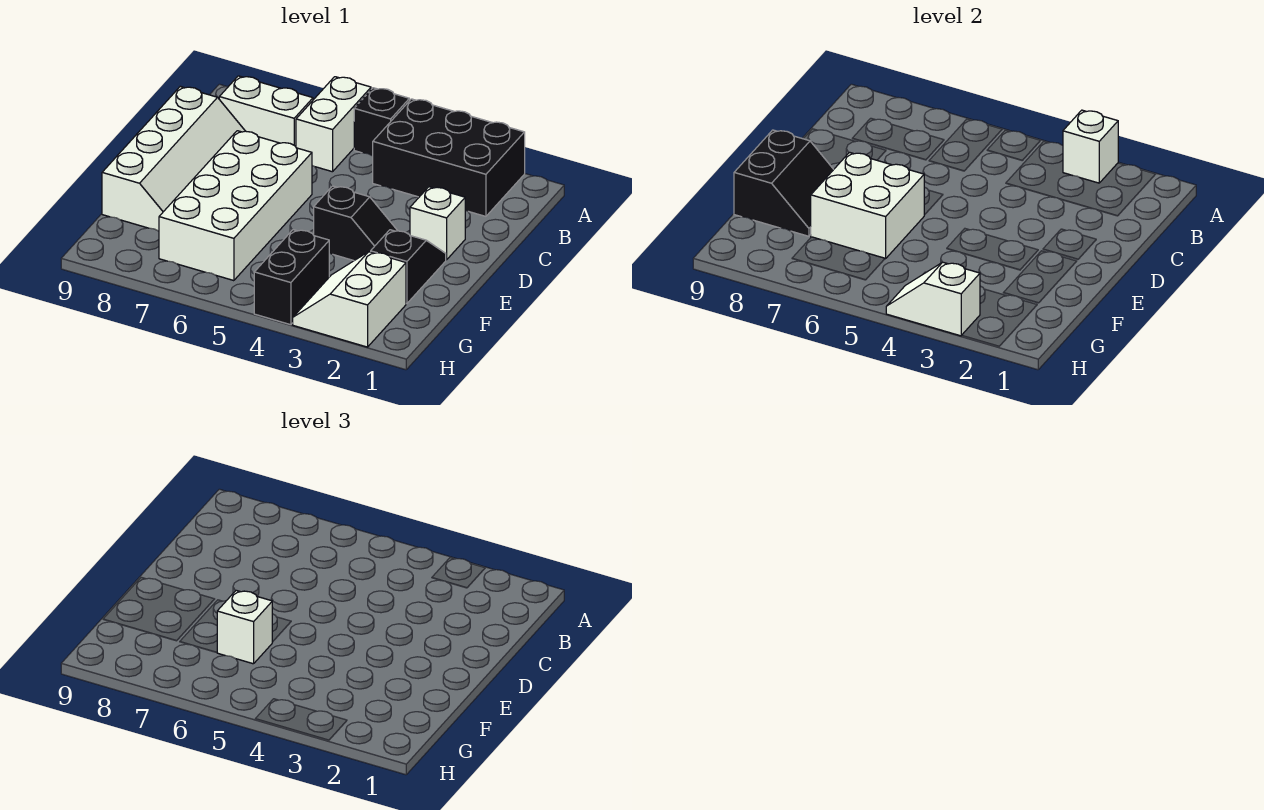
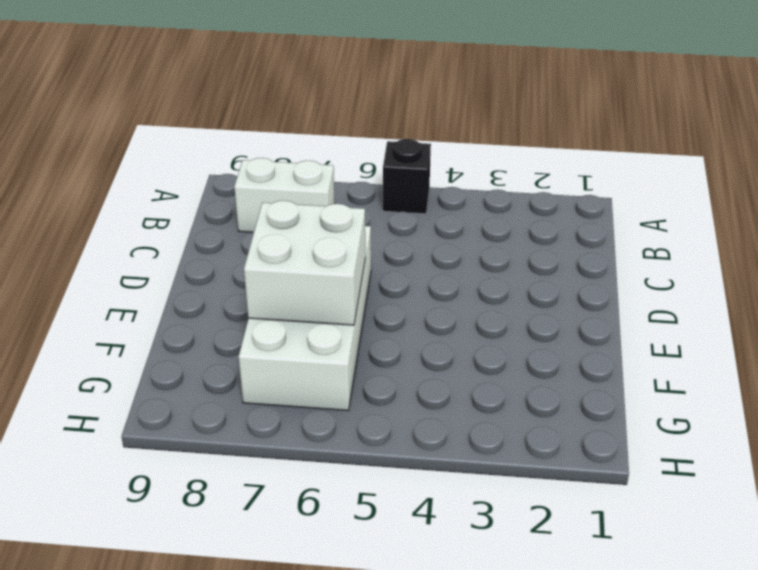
none -> black brick A2:B4 level 1
none -> white brick A6:B6 level 1
none -> white slope C8:F9 level 1 top 9

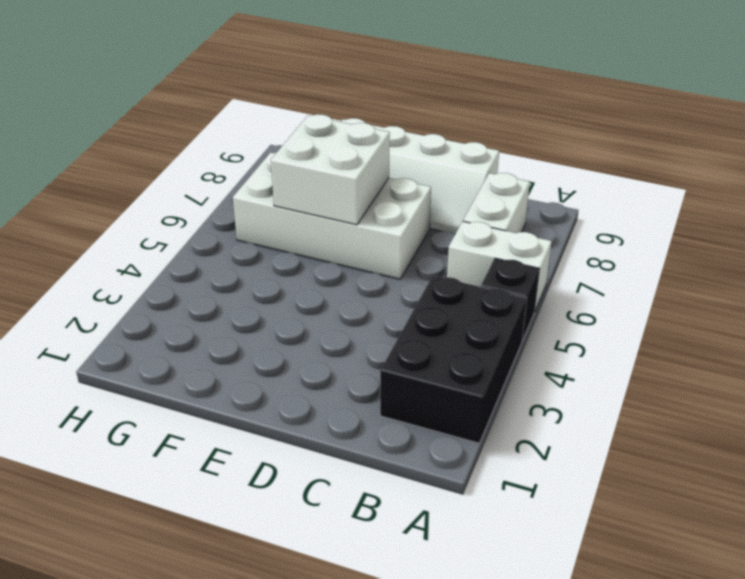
none -> white brick D2 level 1
none -> black slope E2:F2 level 1 top F
none -> black slope E3:E4 level 1 top 4

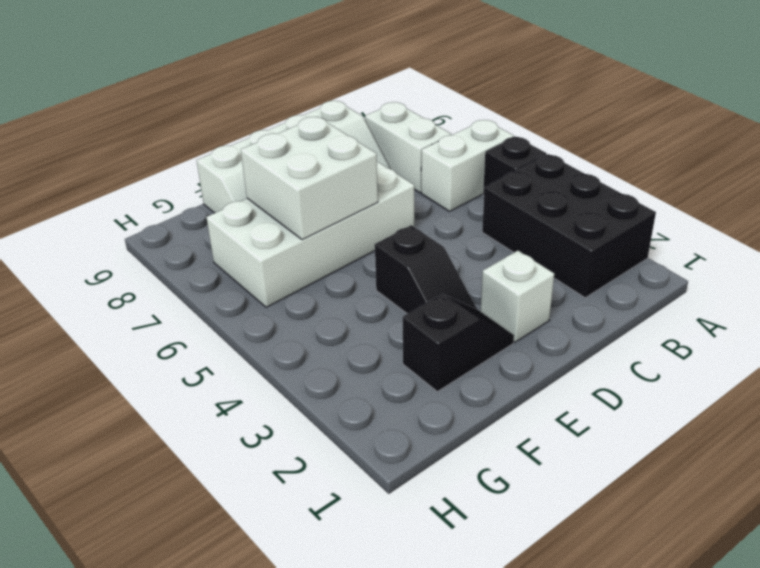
none -> white slope G2:H3 level 1 top 2
none -> black brick G4:H4 level 1
none -> white brick A3 level 2

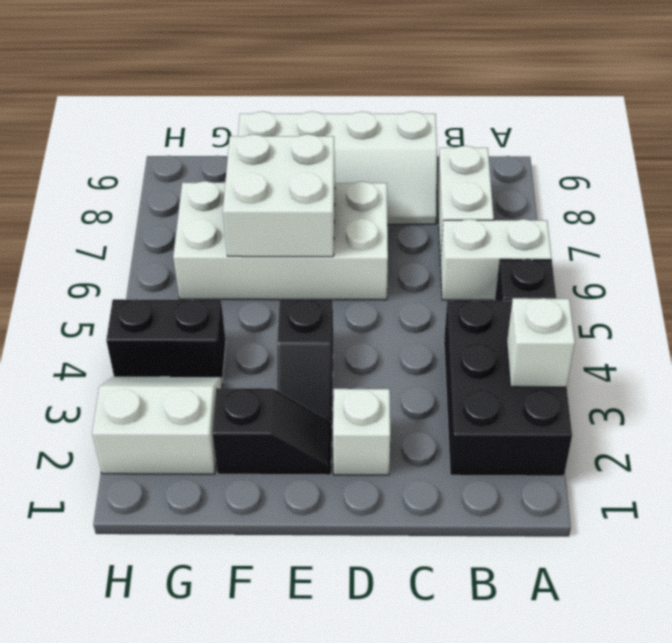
none -> black slope E8:F9 level 2 top 9
none -> white slope H3:H4 level 2 top 3
none -> white brick F6 level 3

